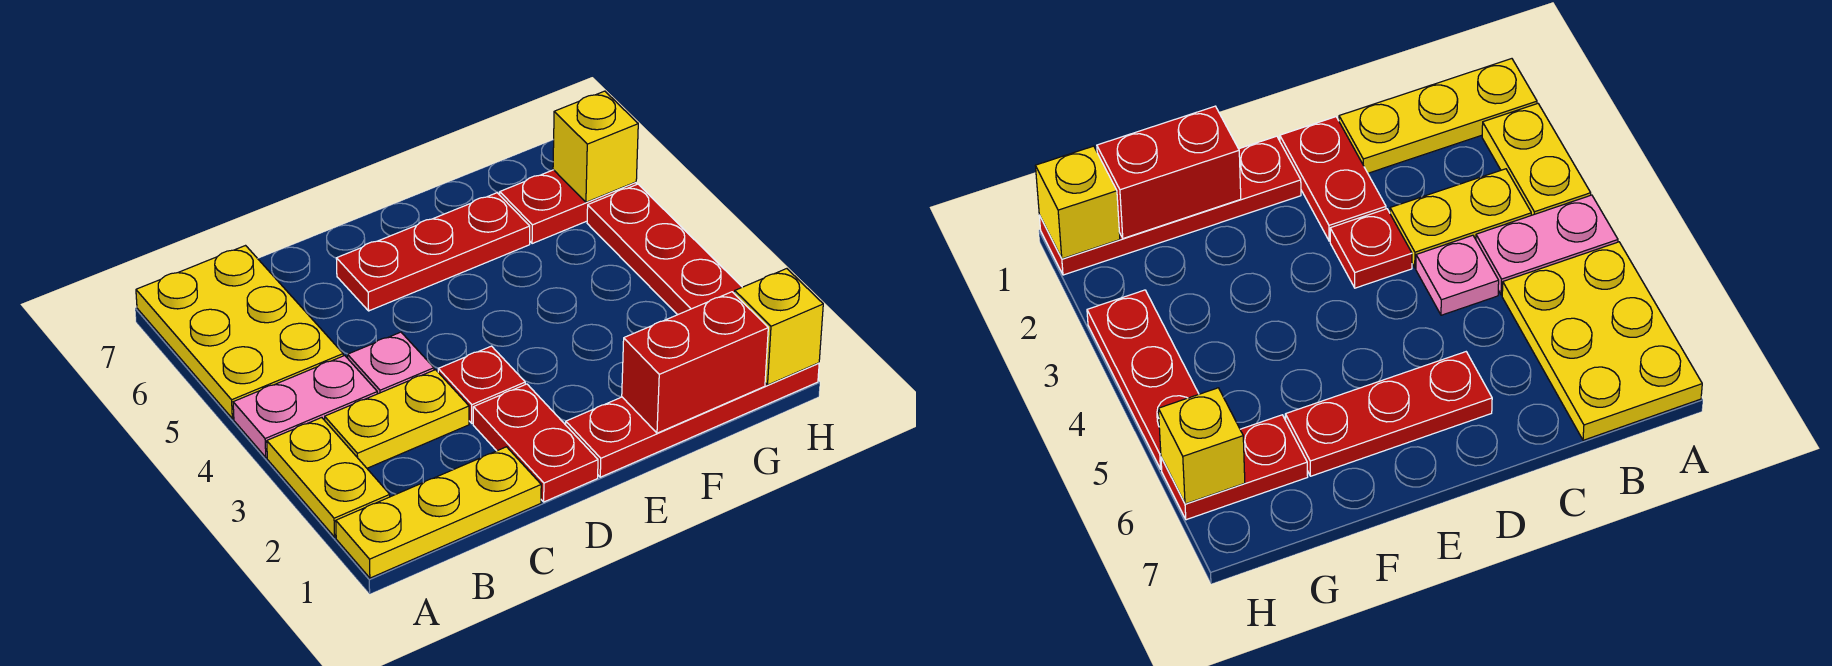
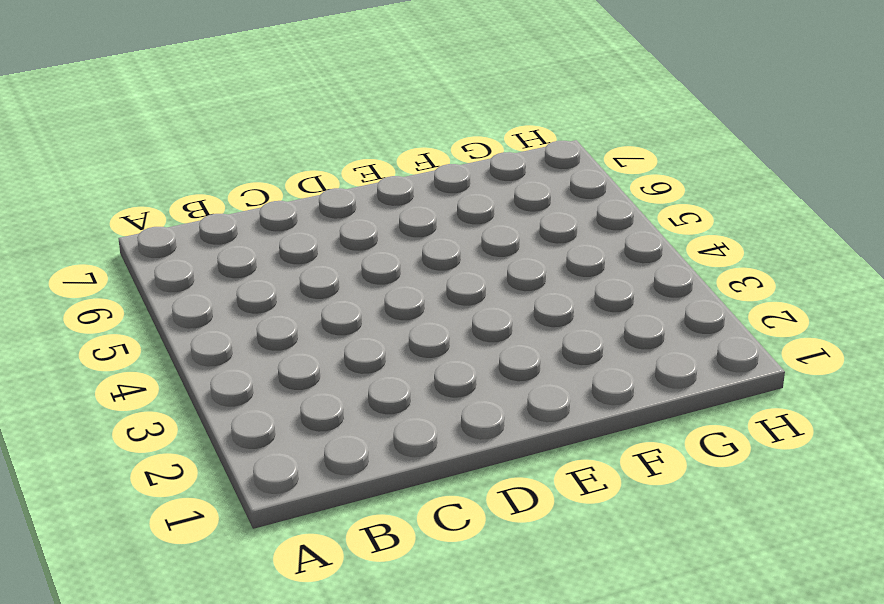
none -> yellow plate A1:C1 level 1
none -> yellow plate A2:A3 level 1
none -> pink plate A4:B4 level 1

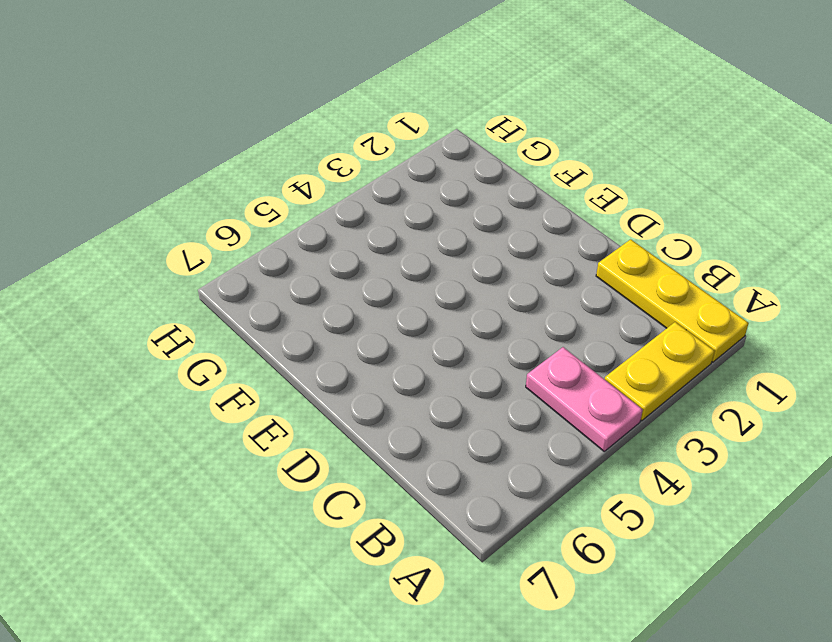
none -> yellow plate A5:B7 level 1
none -> yellow plate B3:C3 level 1
none -> pink plate C4 level 1

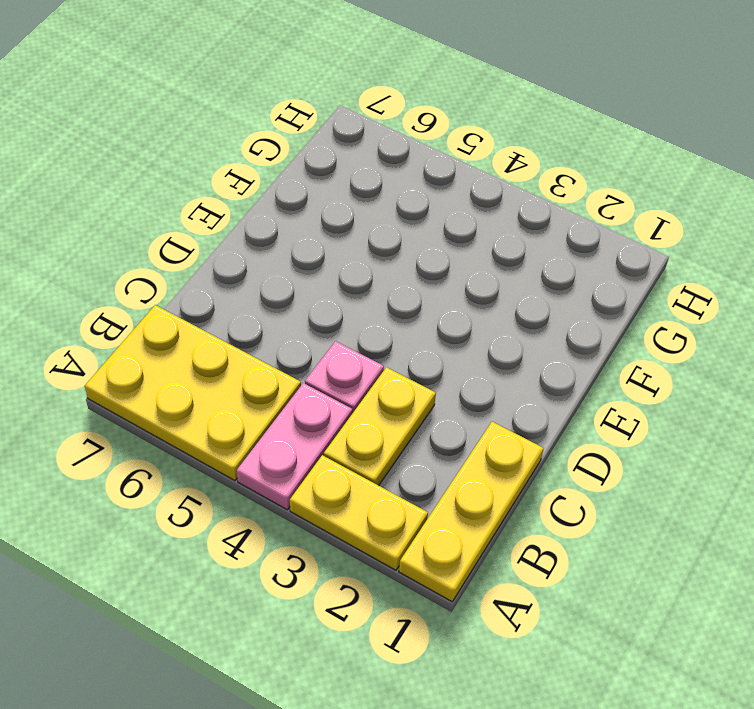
none -> red plate D1:D2 level 1
none -> red plate D3 level 1
none -> red plate D6:F6 level 1

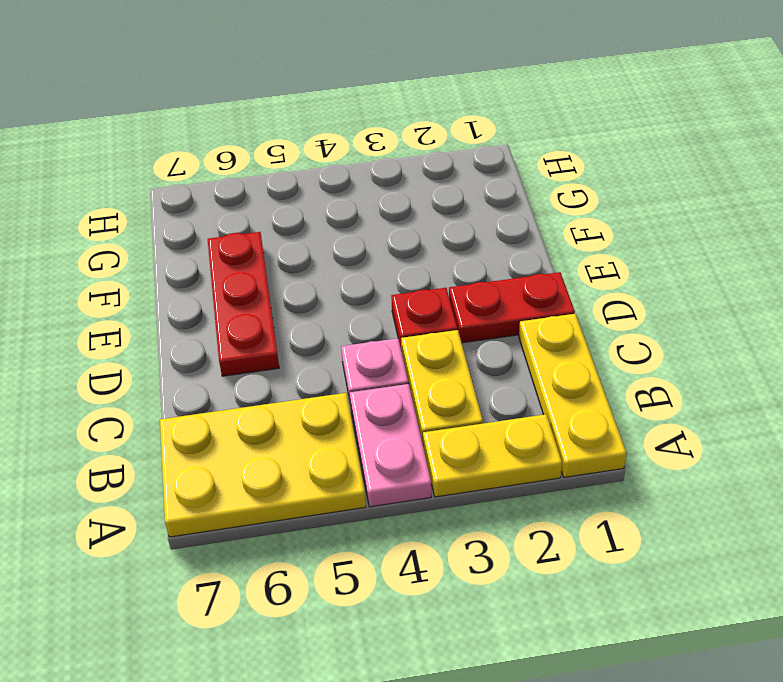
none -> red plate E1:H1 level 1
none -> red plate G6:H6 level 1
none -> red plate H3:H5 level 1

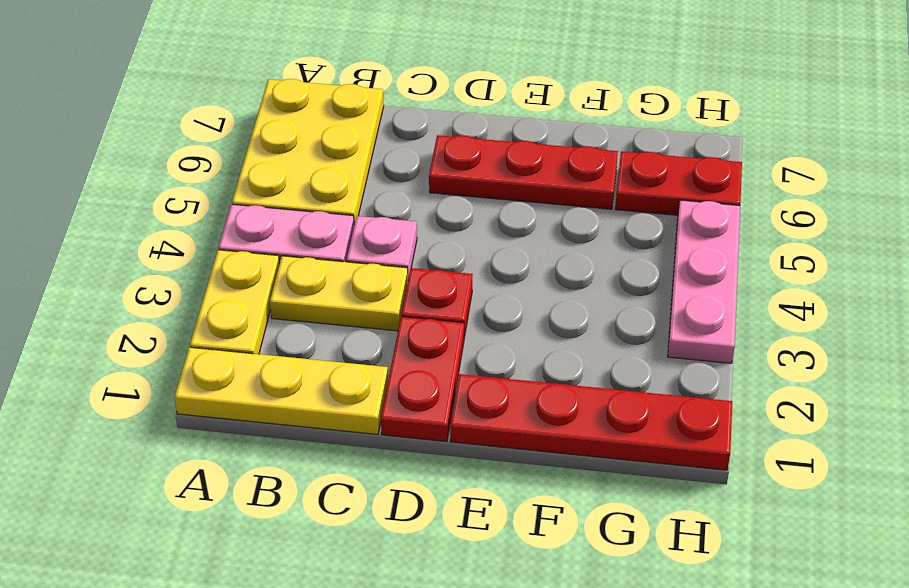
pink plate H3:H5 level 1 -> red plate H3:H5 level 1
none -> red brick F1:G1 level 2
none -> yellow brick H1 level 2
none -> yellow brick H6 level 2

